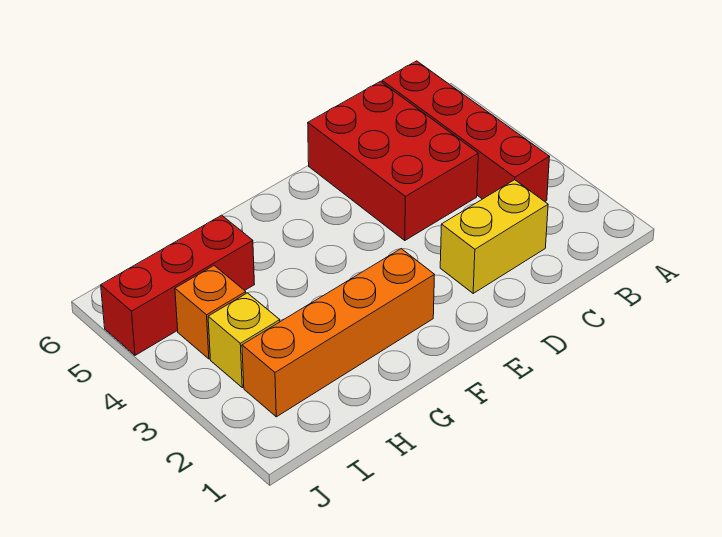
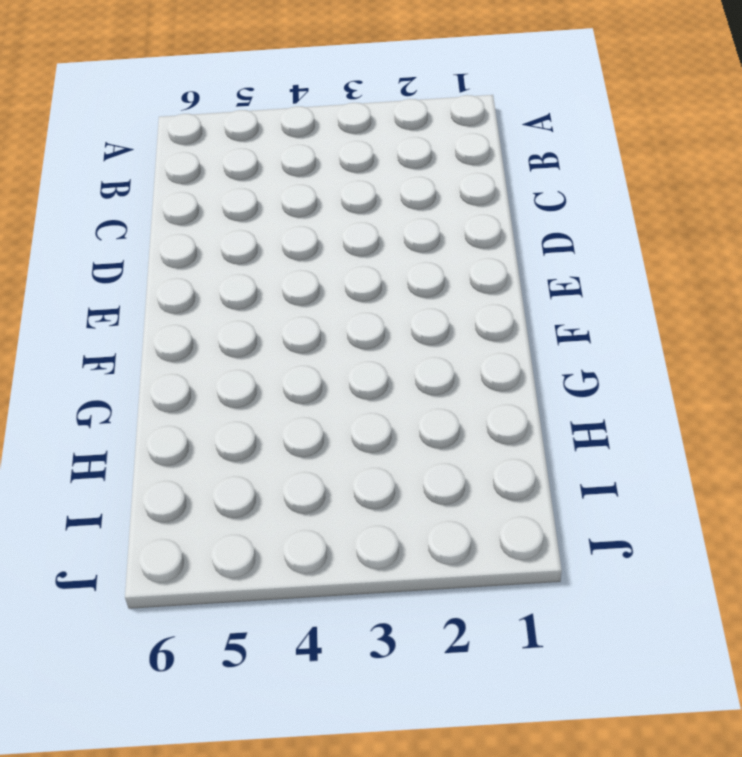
none -> red brick B3:B6 level 1
none -> yellow brick C2:D2 level 1

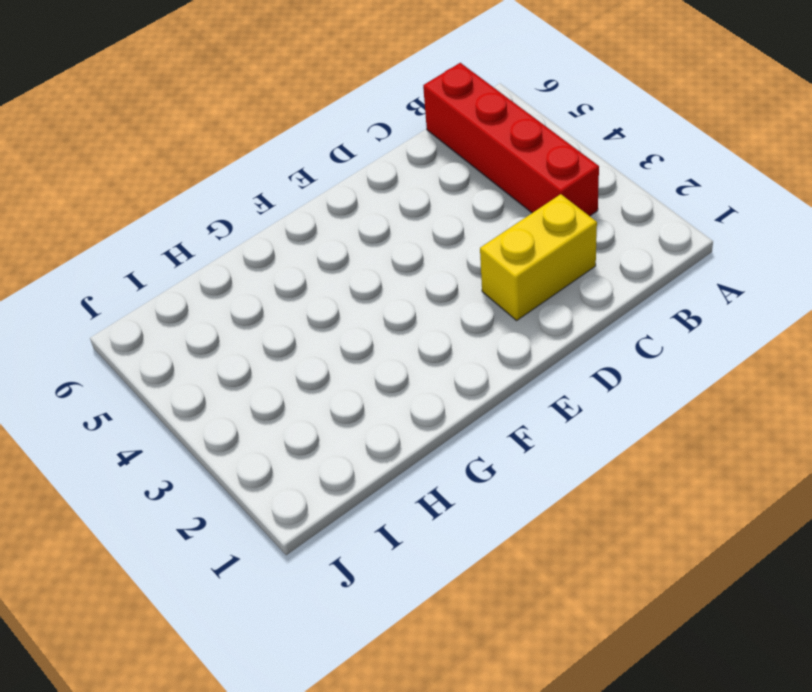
none -> red brick C4:D6 level 1
none -> orange brick F2:I2 level 1

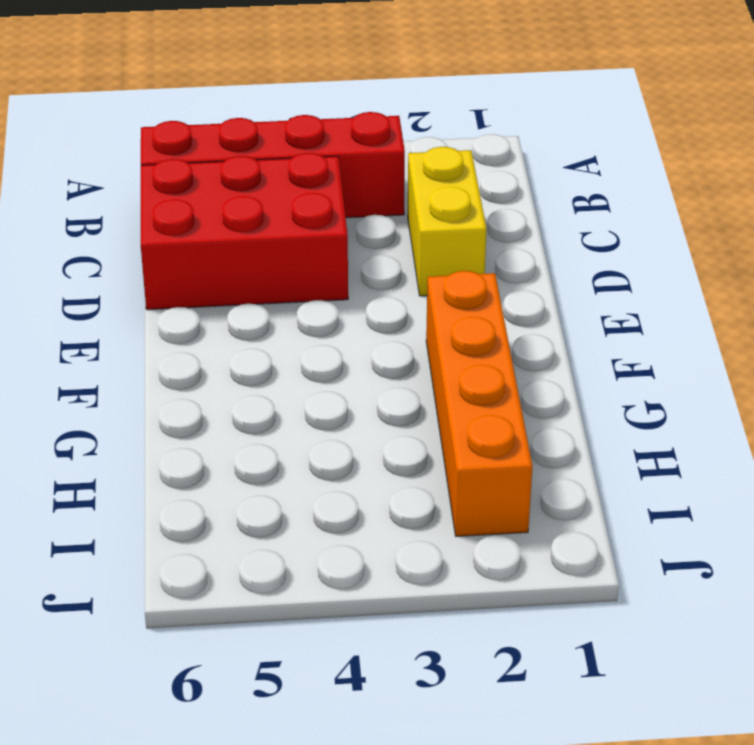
none -> red brick H5:J5 level 1
none -> yellow brick I3 level 1

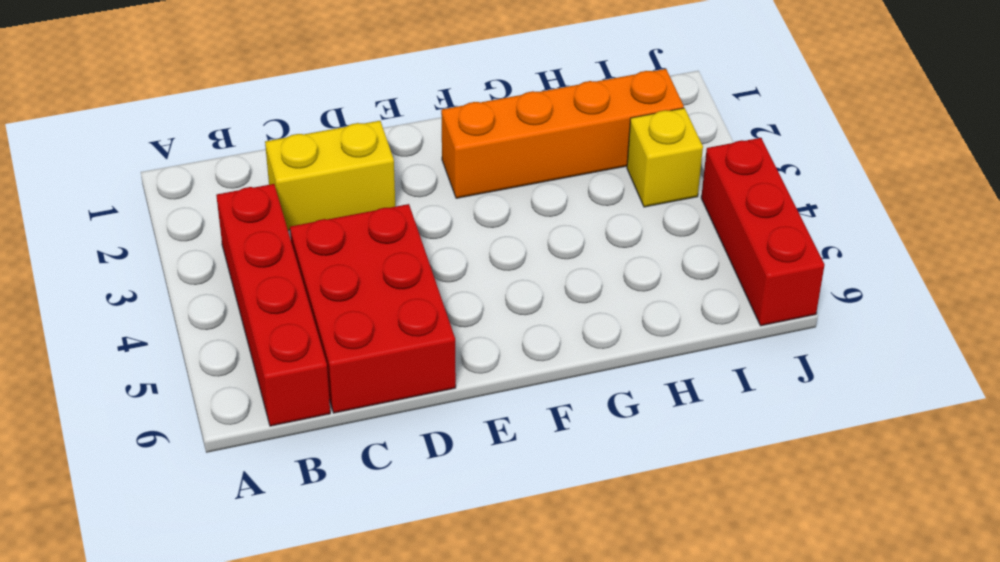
red brick J4:J6 level 1 -> red brick H5:J5 level 1
none -> orange brick I4 level 1

